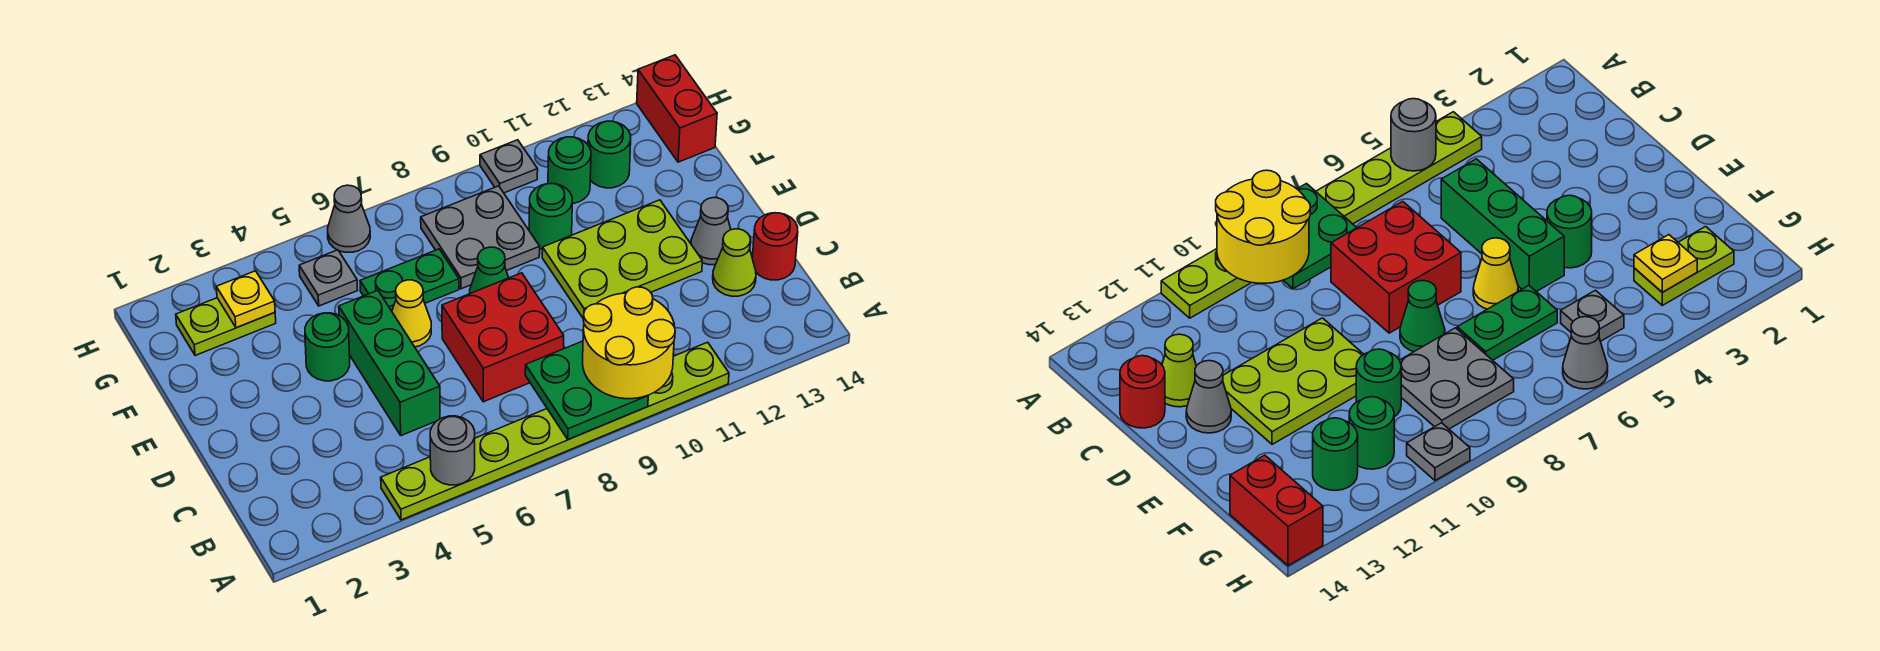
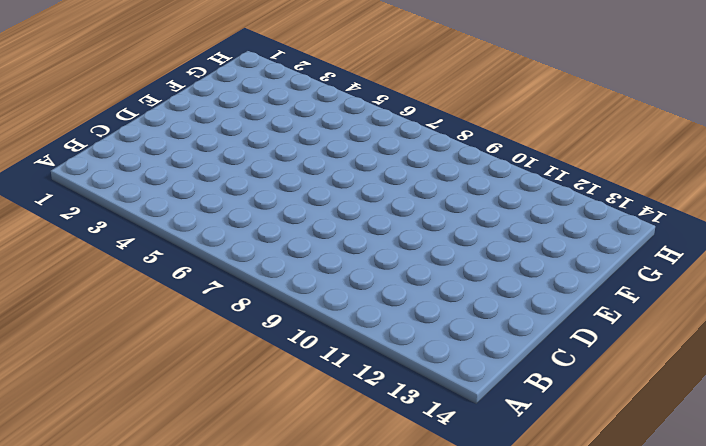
none -> lime plate A4:A11 level 1
none -> green brick C5:E5 level 1
none -> red brick C7:D8 level 1

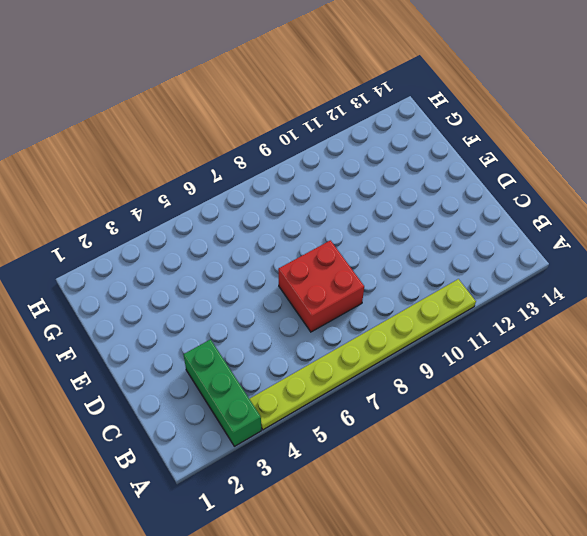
green brick A3:C3 level 1 -> green brick C5:E5 level 1
none -> lime cone C13 level 1
none -> red round brick C14 level 1
none -> lime plate D10:E12 level 1

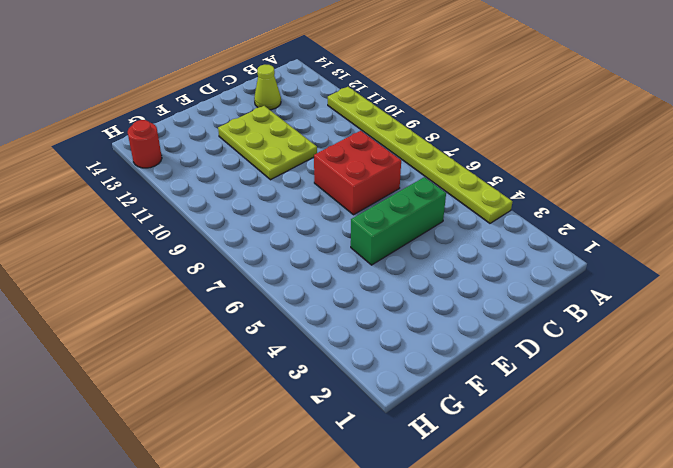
red round brick H13 level 1 -> red round brick C14 level 1
none -> grey cone D13 level 1
none -> green round brick E4 level 1
none -> yellow cone E6 level 1

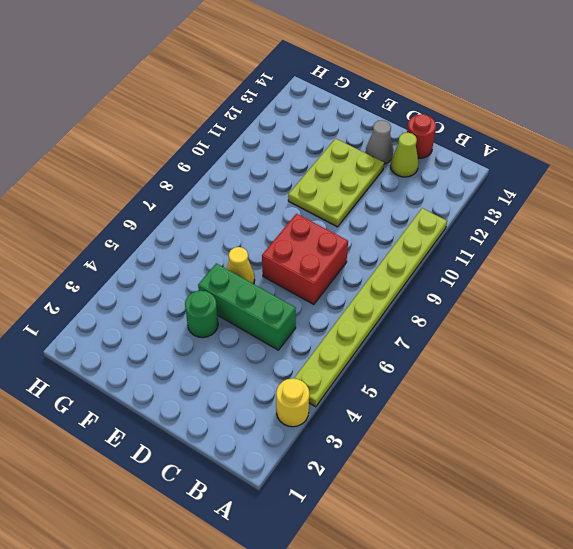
yellow round brick A3 level 1 -> none
none -> green cone E8 level 1
none -> green plate F6:F7 level 1
none -> grey plate F8:G9 level 1

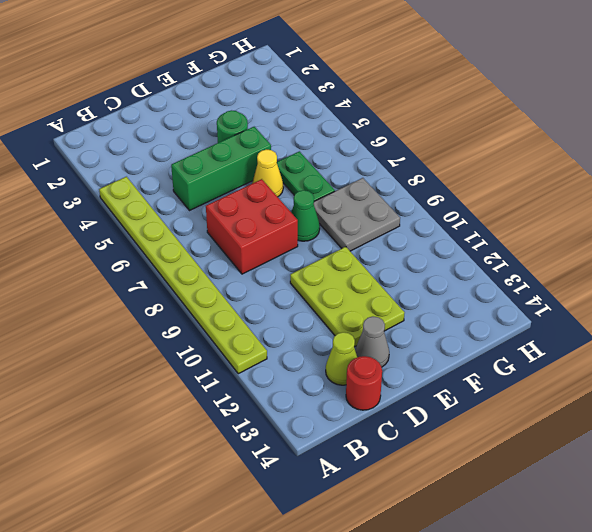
none -> green round brick F10 level 1
none -> lime plate G2:G3 level 1
none -> grey plate G5 level 1

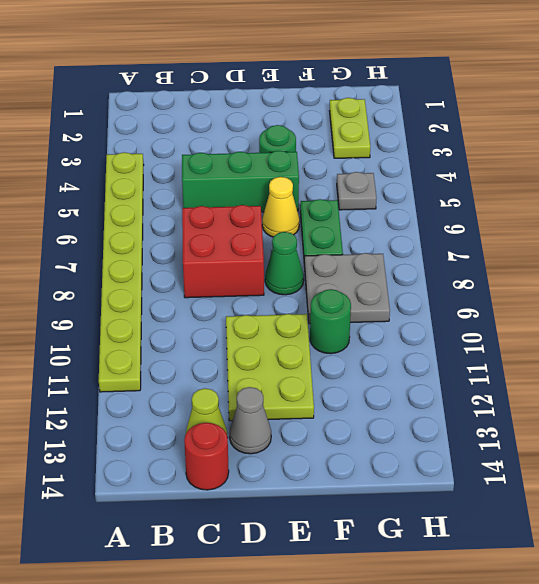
none -> green round brick G11 level 1
none -> green round brick G12 level 1
none -> red brick G14:H14 level 1

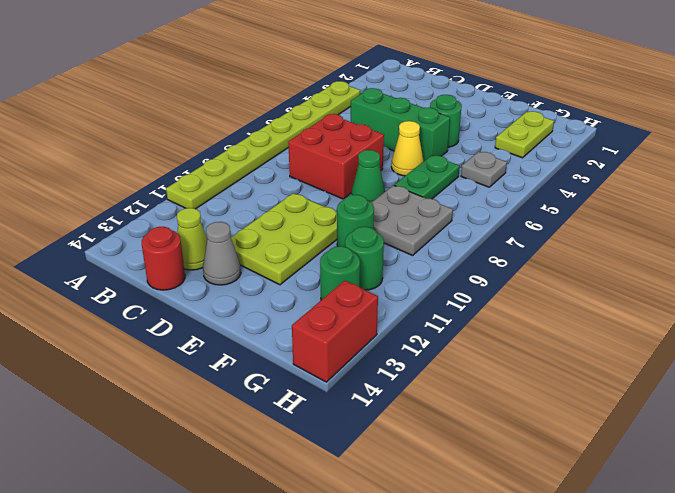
red brick H13:H14 level 1 -> red brick G14:H14 level 1
none -> grey cone H6 level 1
none -> grey plate H10 level 1
none -> grey round brick A5 level 2

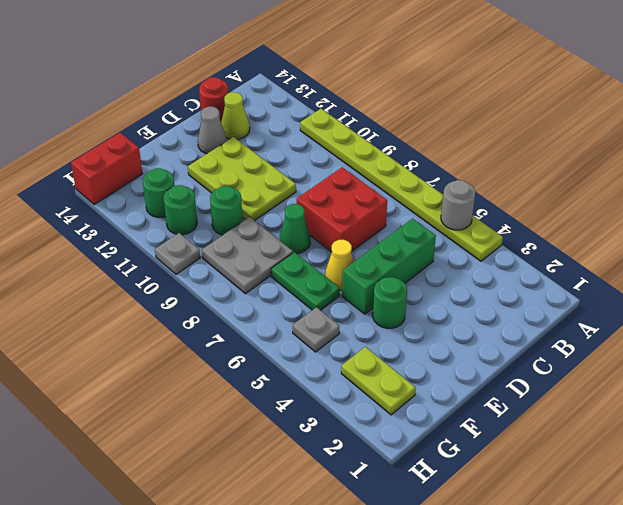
none -> grey cone H6 level 1
none -> green plate A8:B9 level 2
none -> yellow plate G3 level 2

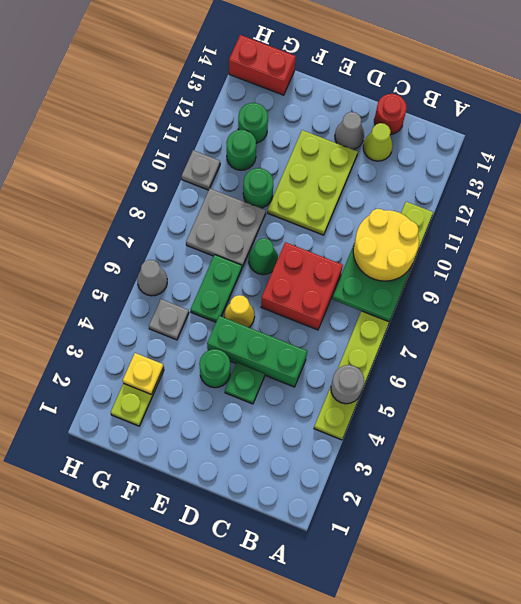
green plate D4 level 1 -> none

